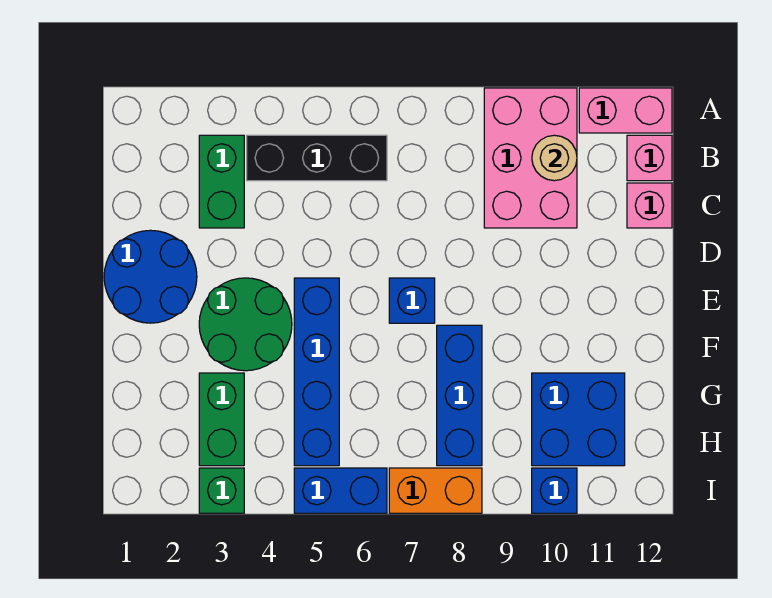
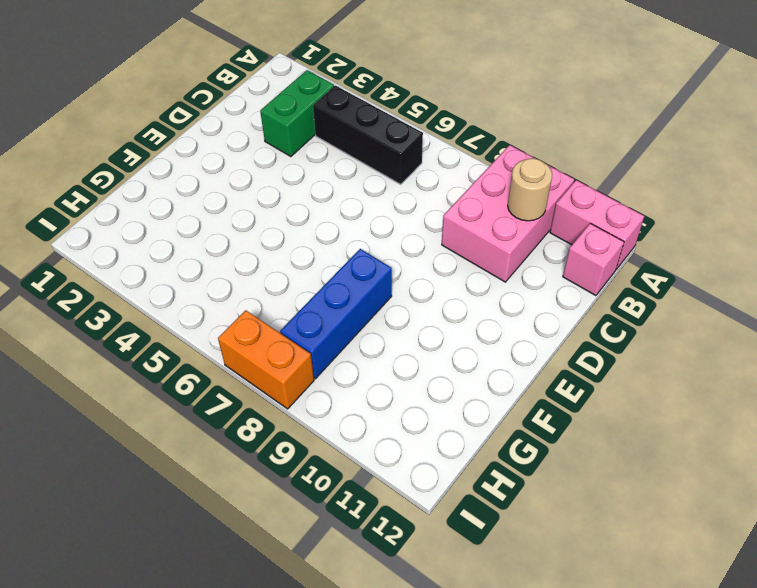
none -> pink brick C12 level 1
none -> blue round brick D1:E2 level 1
none -> green round brick E3:F4 level 1

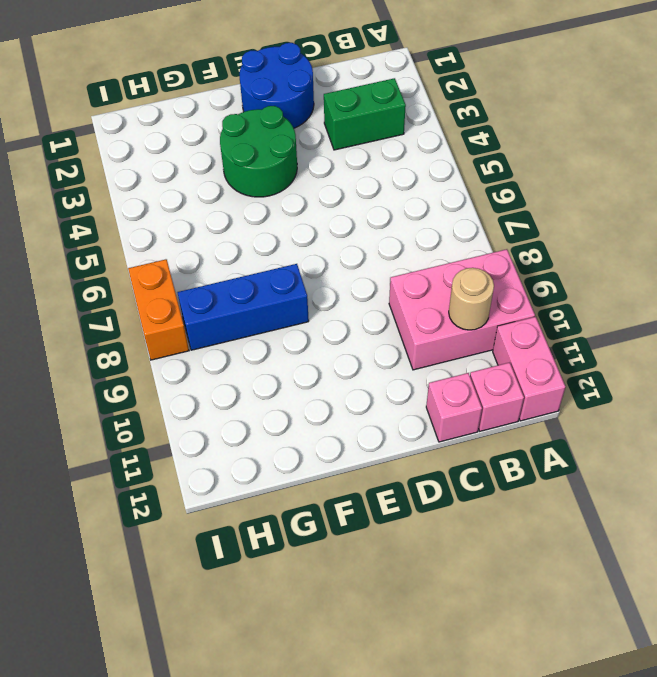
none -> black brick B4:B6 level 1
none -> blue brick E5:H5 level 1
none -> blue brick E7 level 1

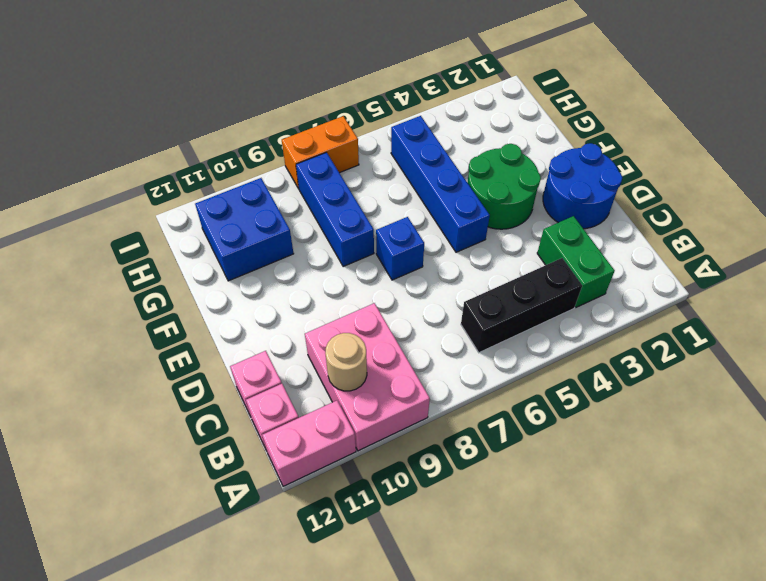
none -> green brick G3:H3 level 1
none -> green brick I3 level 1
none -> blue brick I5:I6 level 1

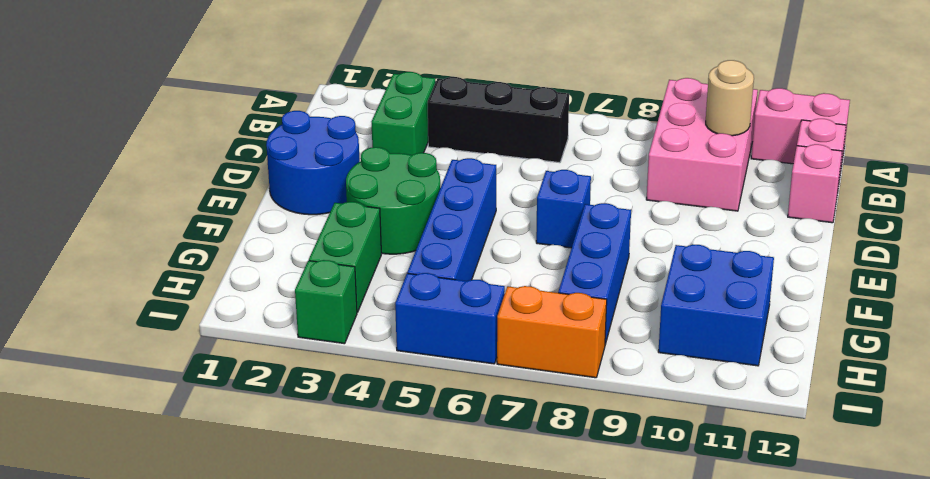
none -> blue brick I10 level 1

